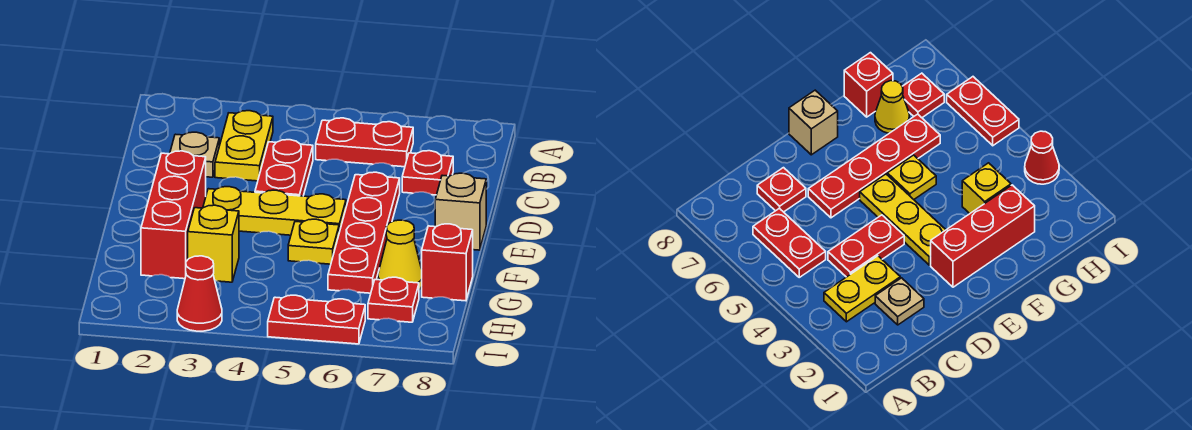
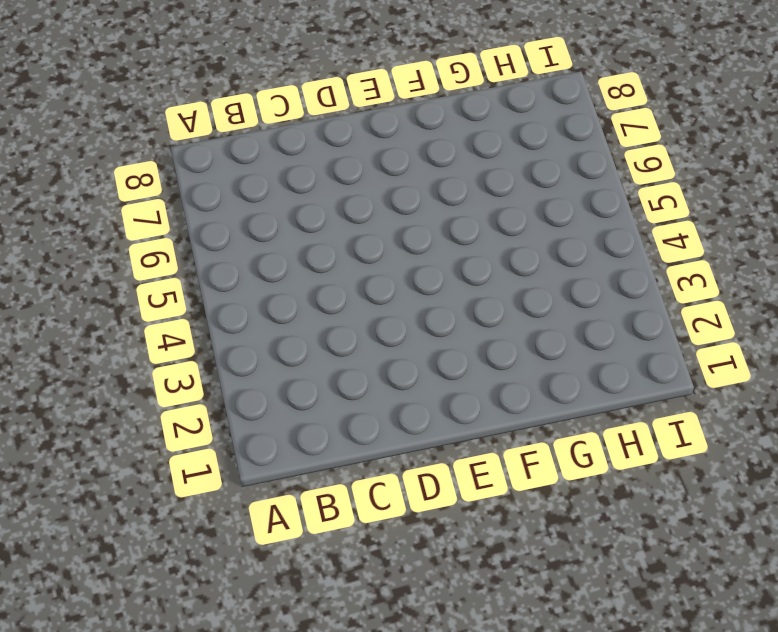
none -> yellow plate B3:C3 level 1
none -> red plate B5:B6 level 1
none -> tan plate C2 level 1

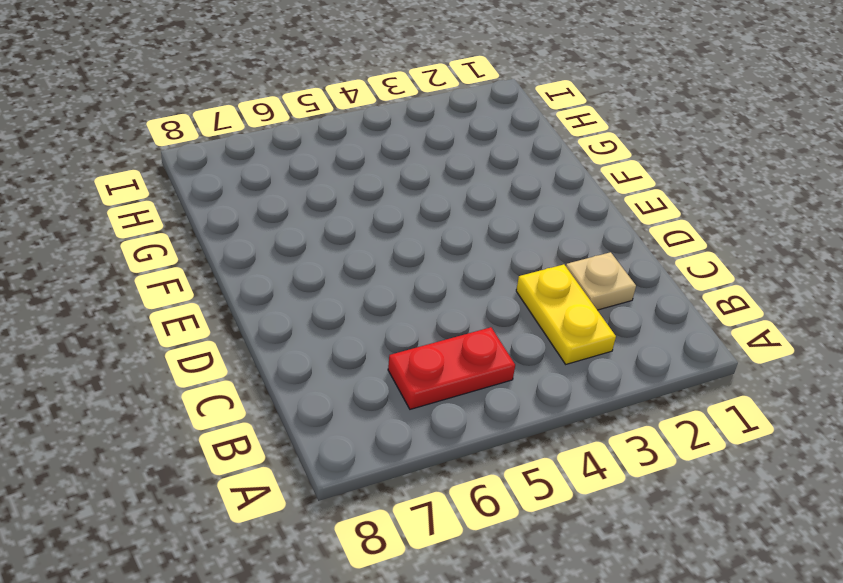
none -> red plate C4:D4 level 1
none -> red plate C7 level 1
none -> red plate D6:G6 level 1

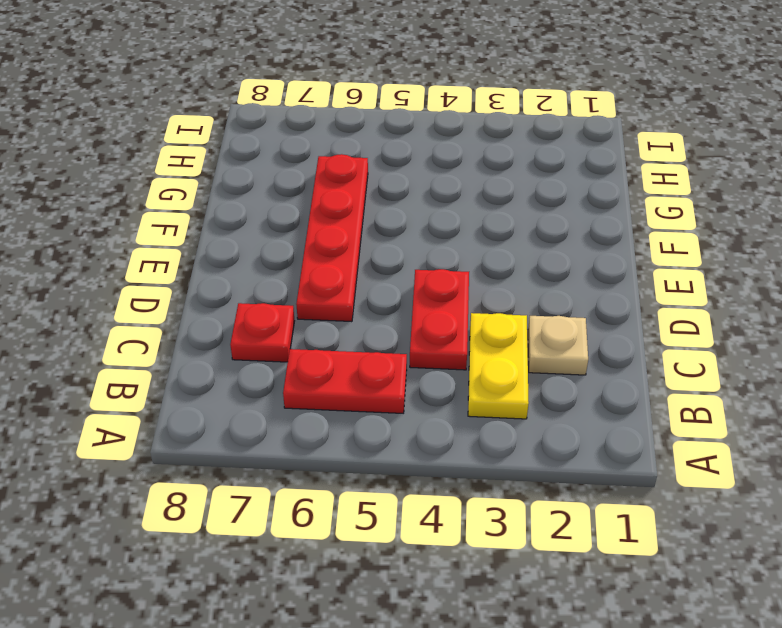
none -> red brick E2:G2 level 1
none -> yellow plate E3:E5 level 1
none -> tan brick E8 level 1

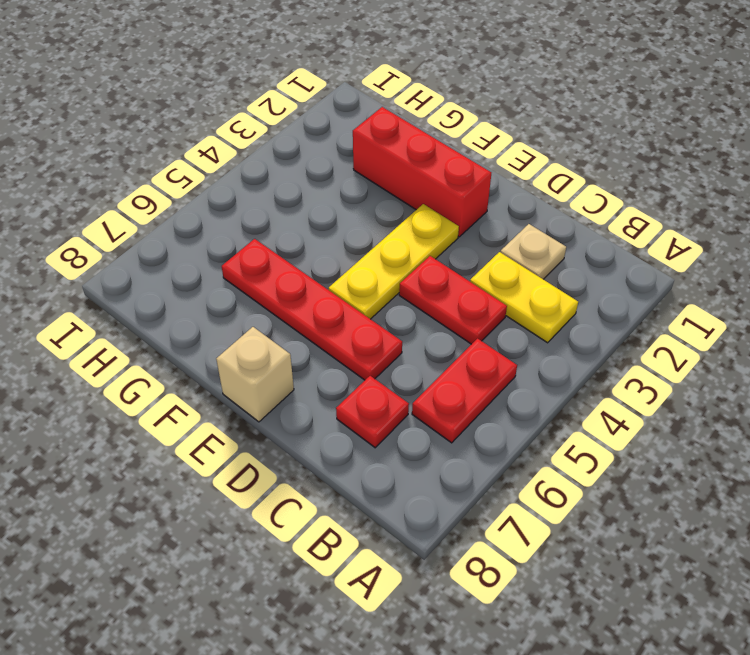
none -> yellow plate F5 level 1
none -> yellow brick G3 level 1
none -> yellow cone G7 level 1

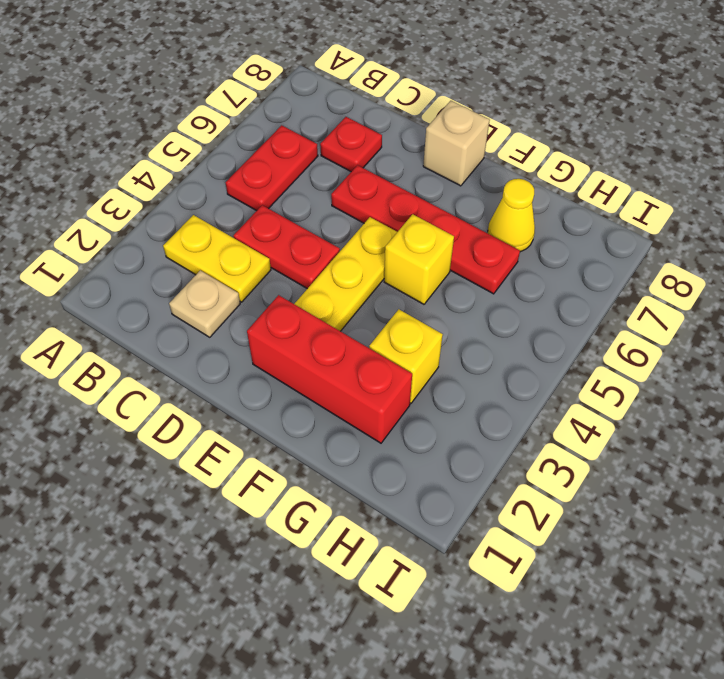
yellow brick F5 level 1 -> yellow plate F5 level 1
none -> red brick G8 level 1
none -> red plate H7 level 1
none -> red cone I3 level 1

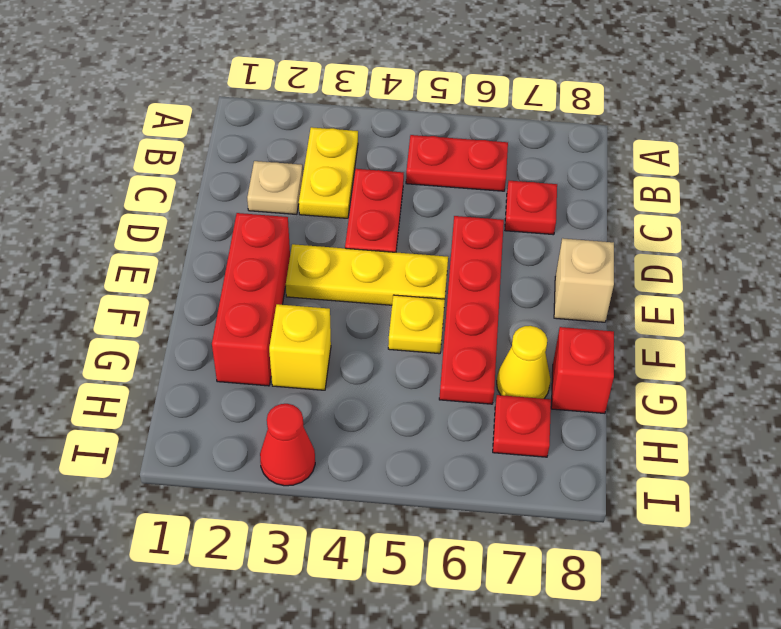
none -> red plate I5:I6 level 1

